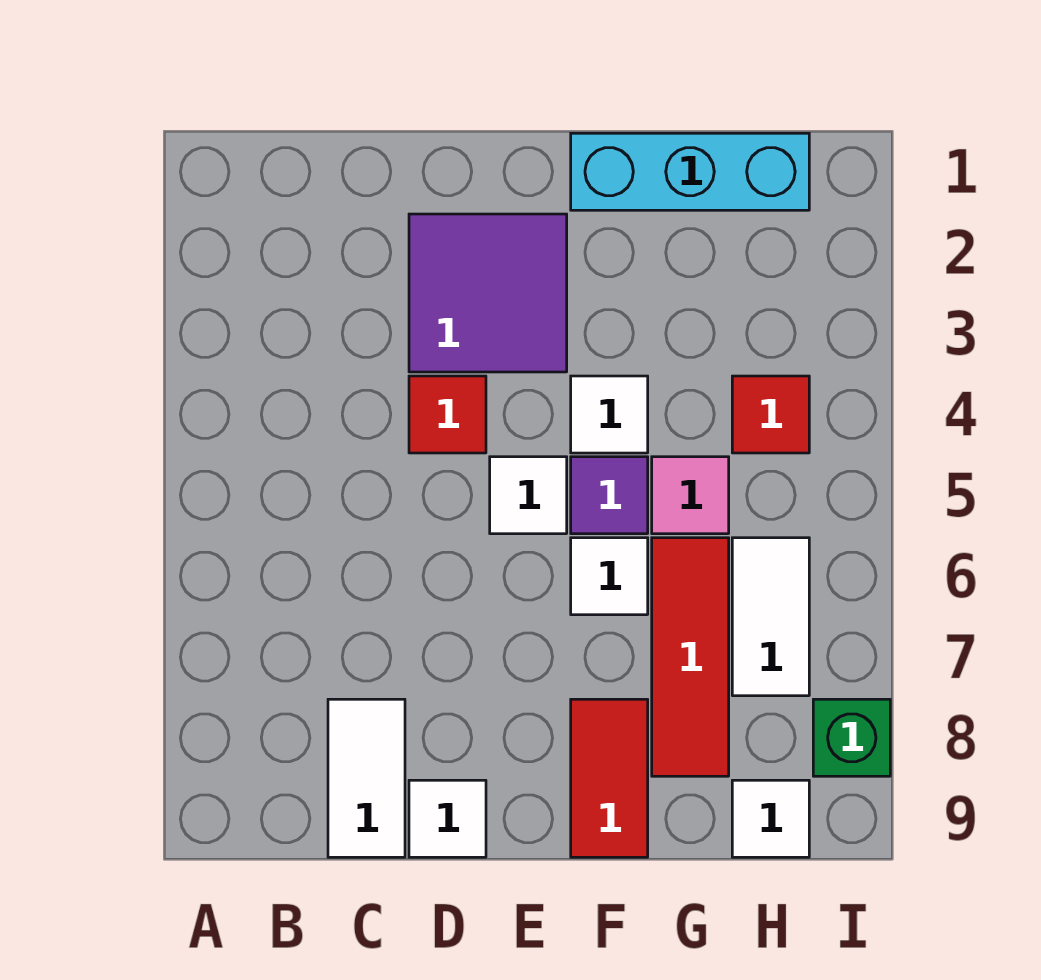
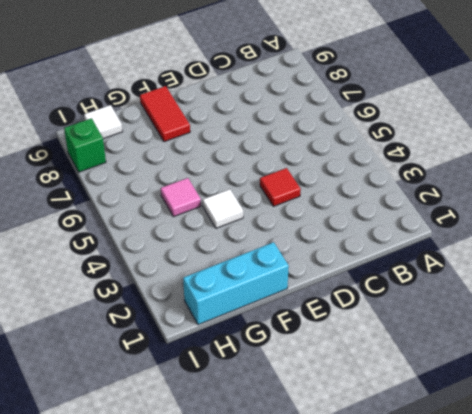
none -> white tile C8:C9 level 1
none -> purple tile D2:E3 level 1
none -> white tile D9 level 1

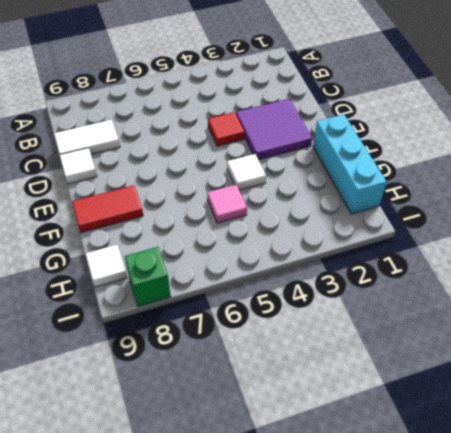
none -> white tile E5 level 1
none -> purple tile F5 level 1
none -> white tile F6 level 1

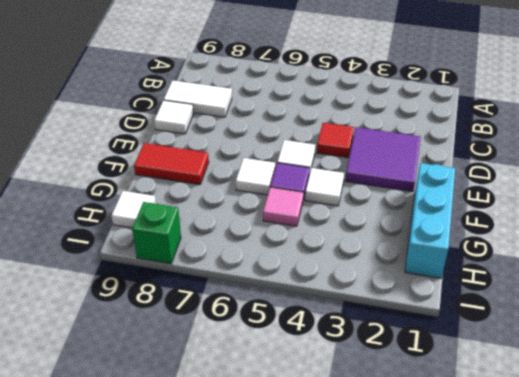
none -> red tile G6:G8 level 1
none -> red tile H4 level 1
none -> white tile H6:H7 level 1

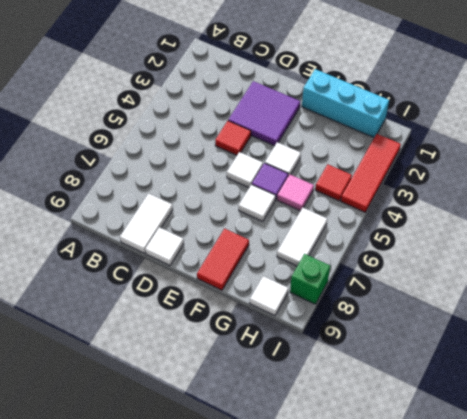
red tile I2:I4 level 1 -> red tile G6:G8 level 1

